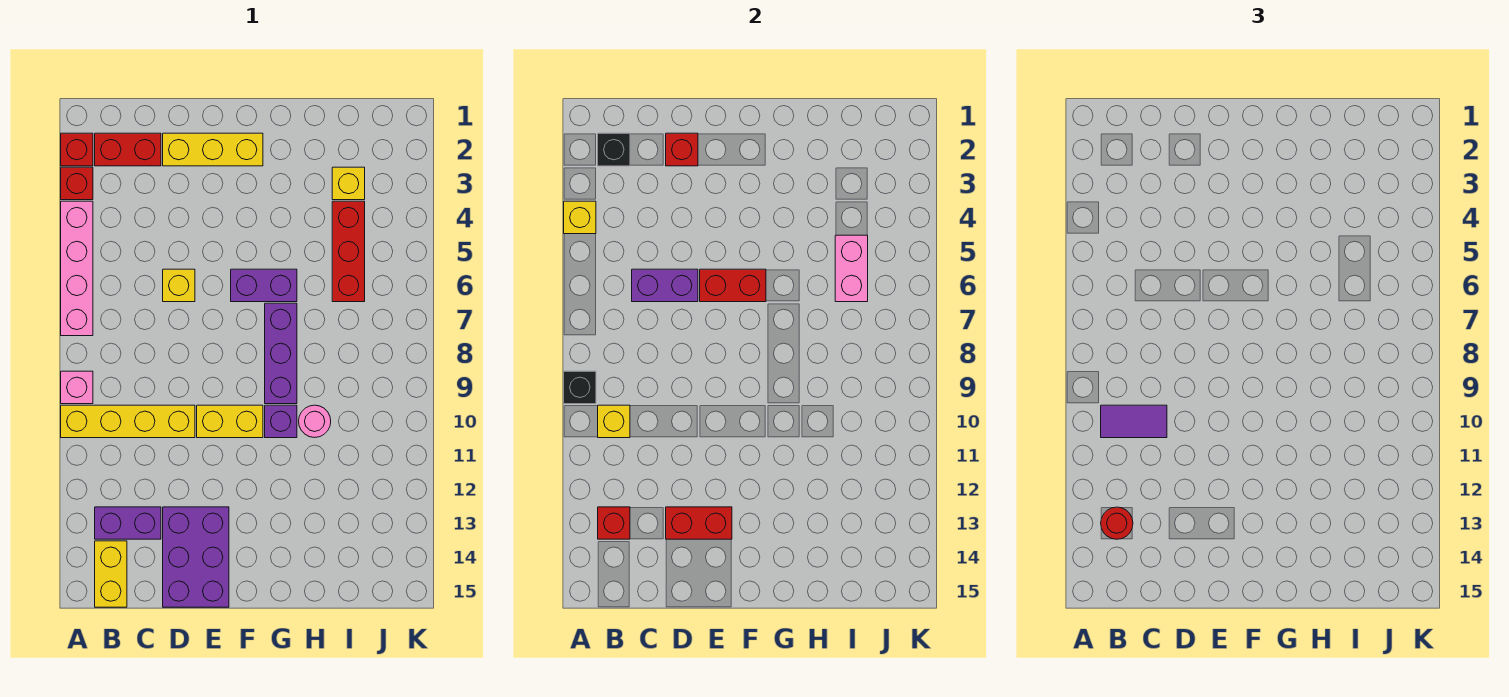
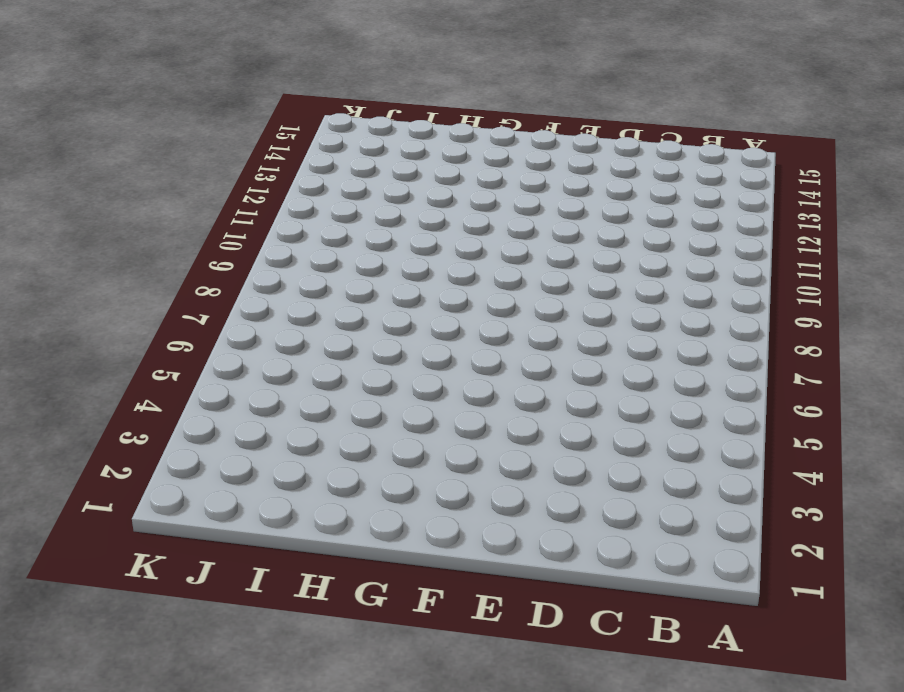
none -> red brick A2 level 1
none -> red brick A3 level 1
none -> pink brick A4:A7 level 1
none -> pink brick A9 level 1

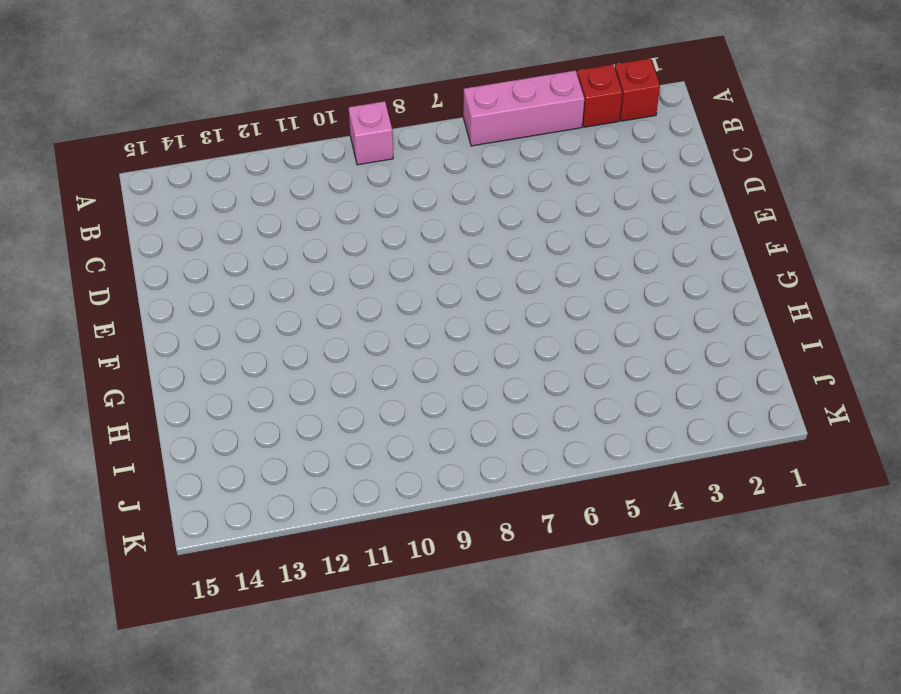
pink brick A4:A6 level 1 -> pink brick A4:A7 level 1
none -> yellow brick A10:D10 level 1
none -> red brick B2:C2 level 1
none -> purple brick B13:C13 level 1
none -> yellow brick B14:B15 level 1

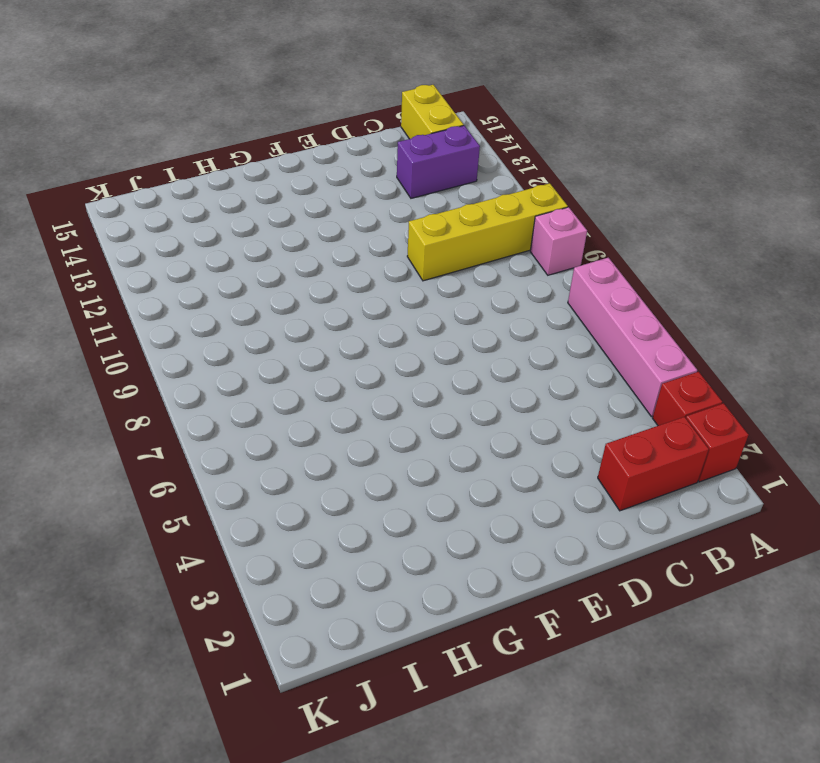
none -> yellow brick D2:F2 level 1
none -> yellow brick D6 level 1
none -> purple brick D13:E15 level 1
none -> yellow brick E10:F10 level 1

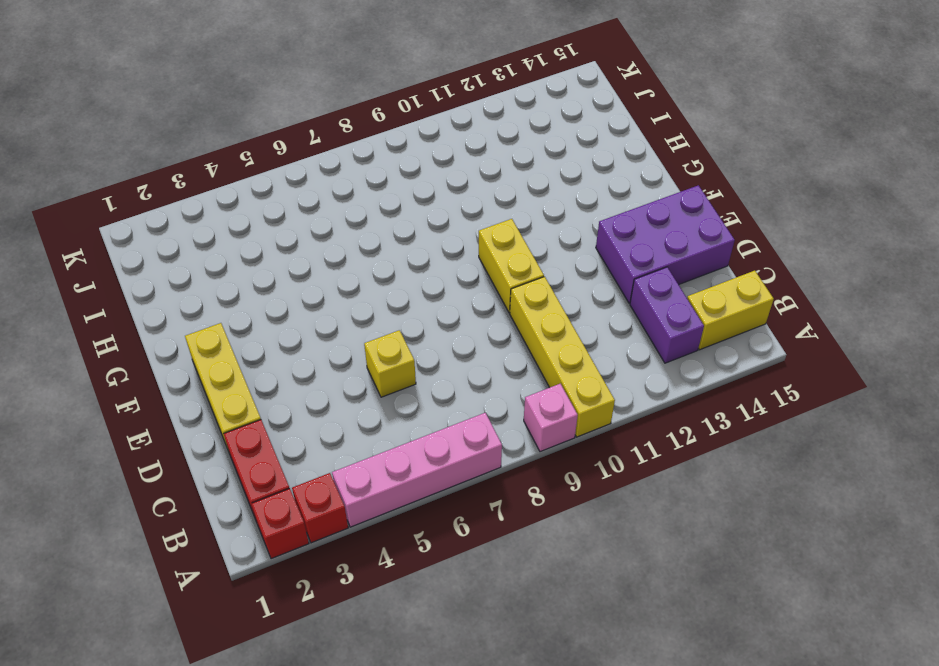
none -> purple brick F6:G6 level 1
none -> purple brick G7:G9 level 1
none -> purple brick G10 level 1
none -> pink round brick H10 level 1

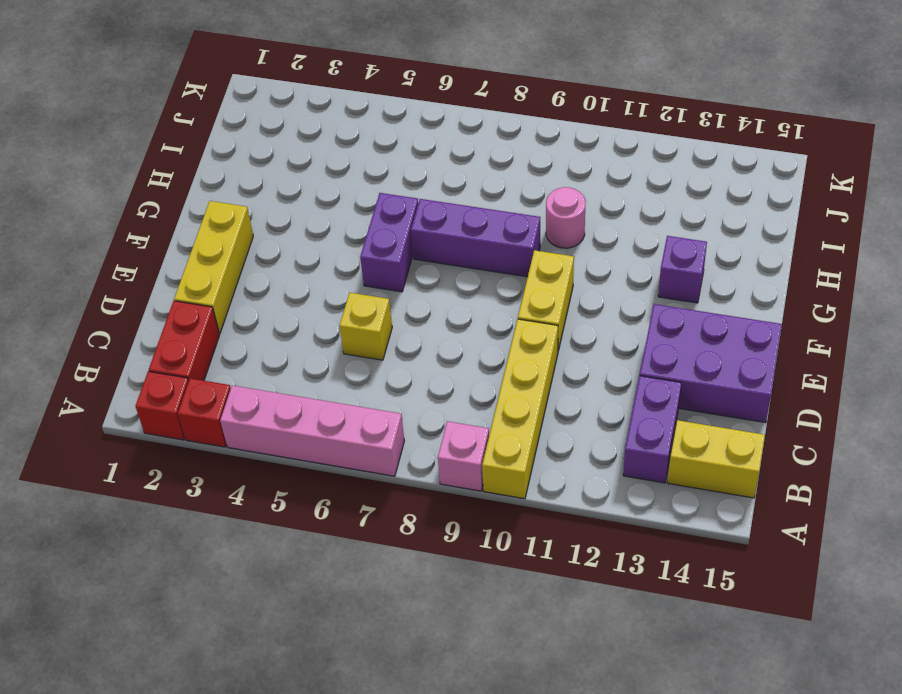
purple brick G13 level 1 -> purple brick G10 level 1
none -> yellow brick I3 level 1
none -> red brick I4:I6 level 1
none -> yellow brick A4 level 2
none -> black brick A9 level 2

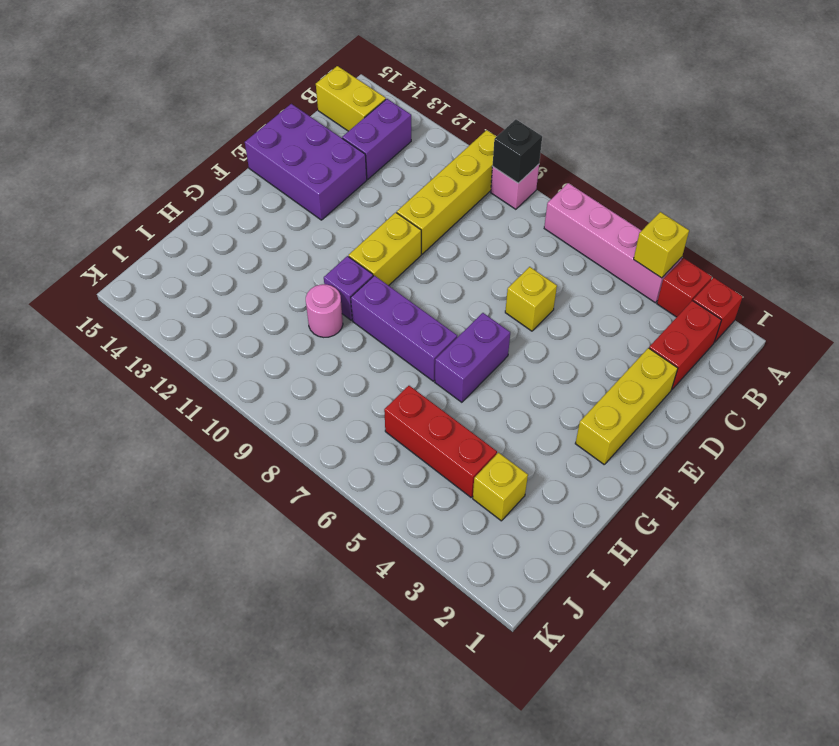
none -> black brick B2 level 2
none -> yellow brick B10 level 2
none -> red brick B13 level 2
none -> purple brick C6:D6 level 2

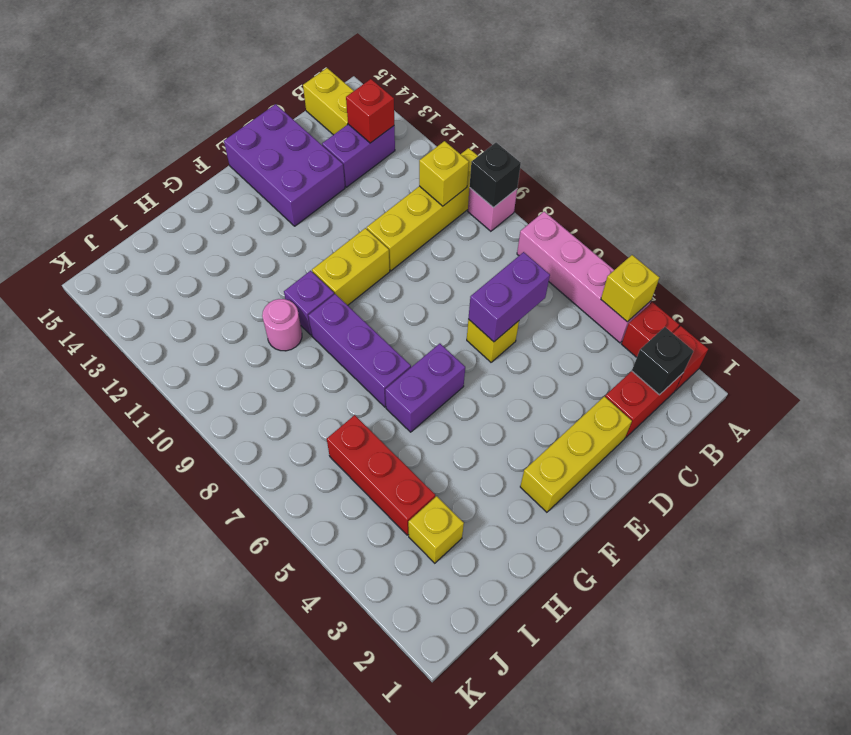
none -> red brick D2 level 2
none -> red brick D13:E13 level 2
none -> red brick E6:F6 level 2
none -> pink brick I5:I6 level 2

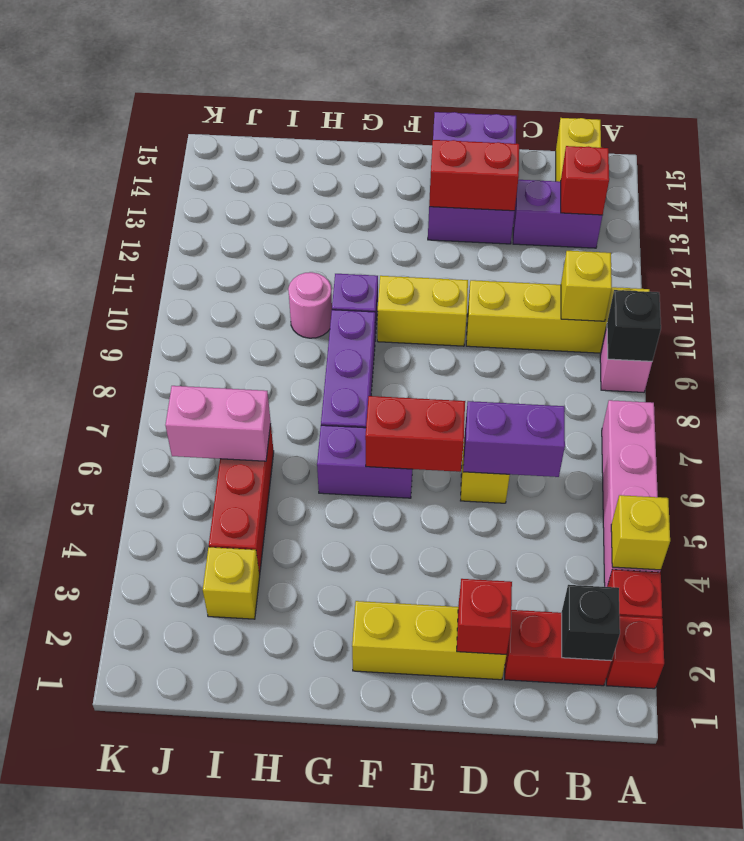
pink brick I6:J6 level 2 -> pink brick I5:I6 level 2
none -> purple tile B10:C10 level 3
none -> red round brick B13 level 3

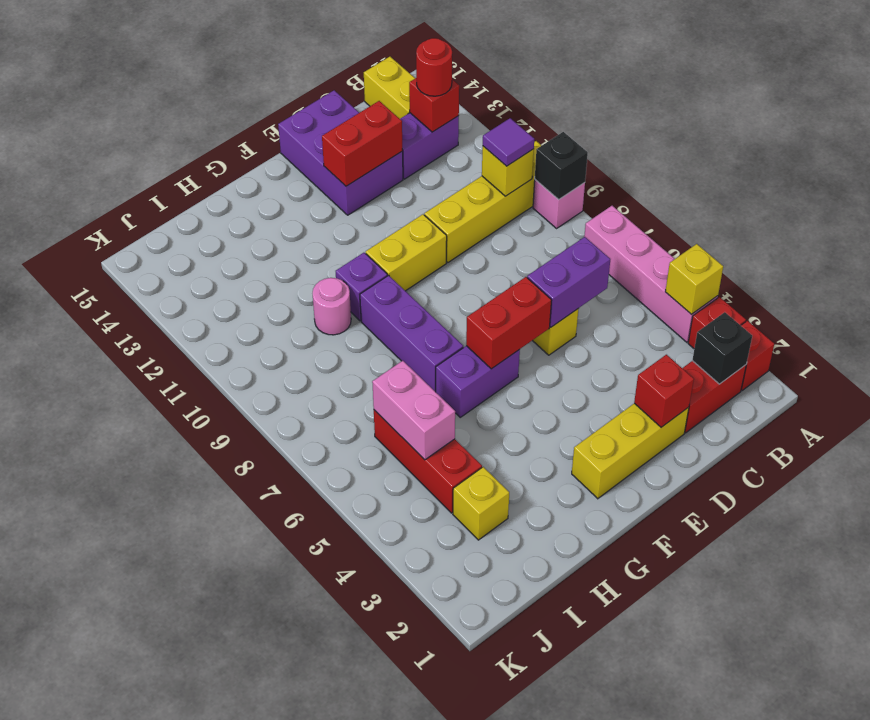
purple tile B10 level 3 -> purple tile B10:C10 level 3

